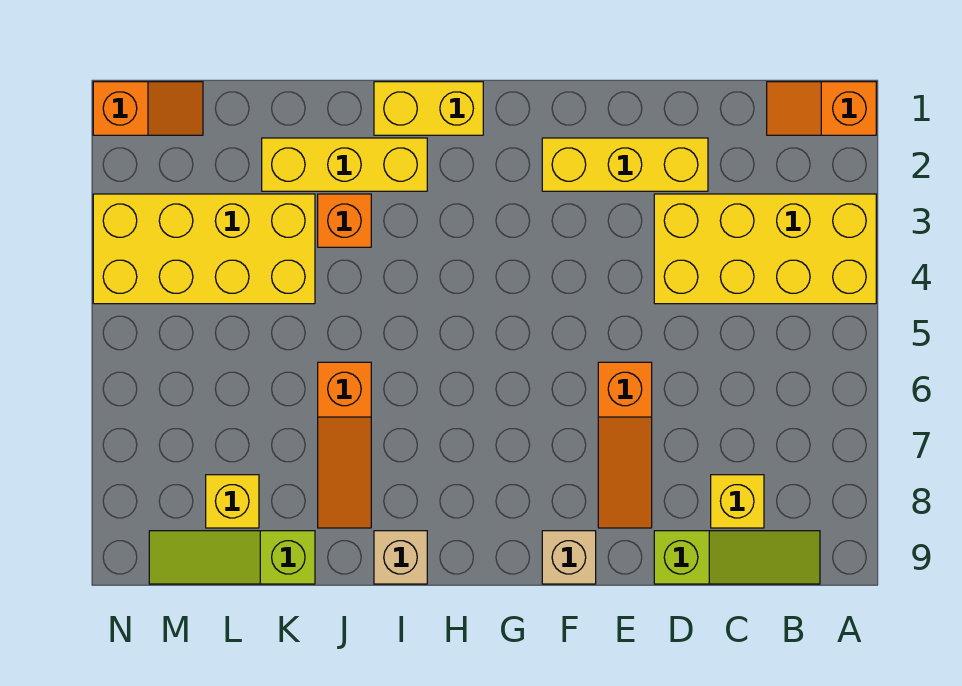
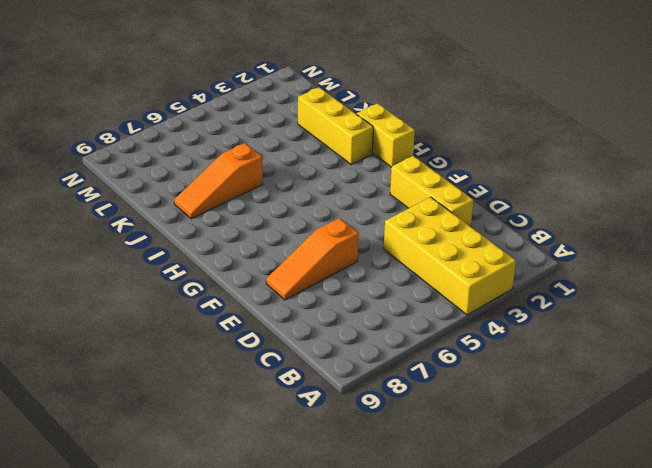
none -> orange slope A1:B1 level 1 top A
none -> lime slope B9:D9 level 1 top D
none -> yellow brick C8 level 1

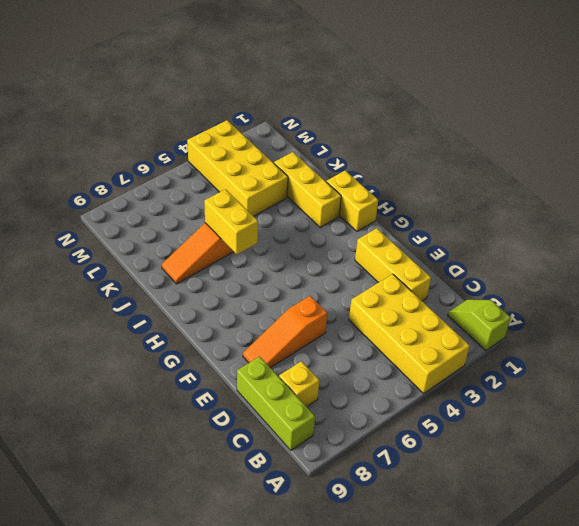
lime slope A1:B1 level 1 top A -> orange slope A1:B1 level 1 top A
lime brick B9:D9 level 1 -> lime slope B9:D9 level 1 top D
yellow brick I6:J6 level 2 -> none
none -> tan brick F9 level 1
none -> tan brick I9 level 1
none -> orange brick J3 level 1

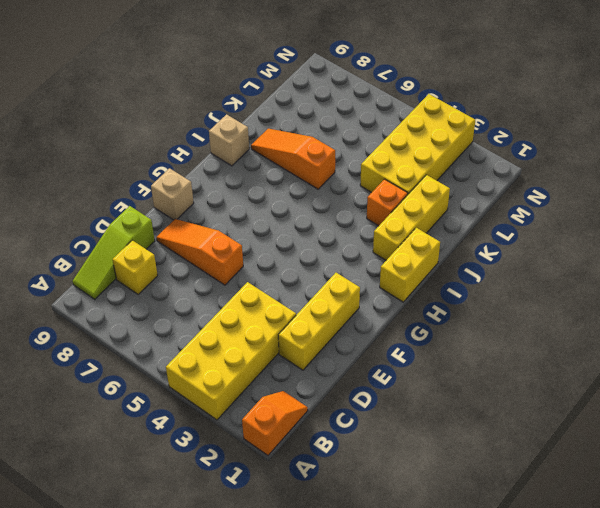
none -> lime slope K9:M9 level 1 top K
none -> yellow brick L8 level 1
none -> orange slope M1:N1 level 1 top N

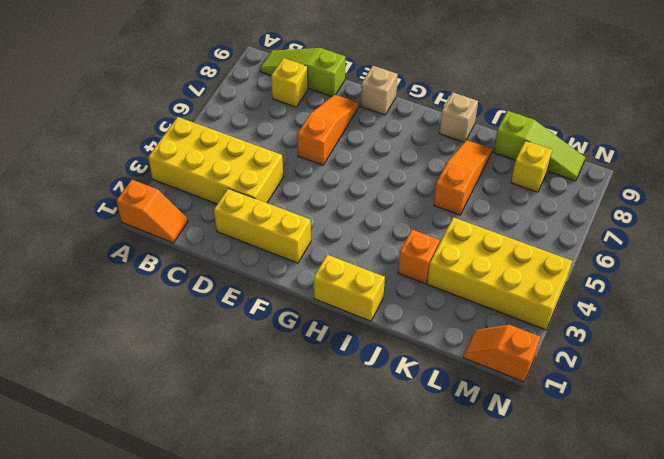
none -> yellow brick I2:K2 level 1

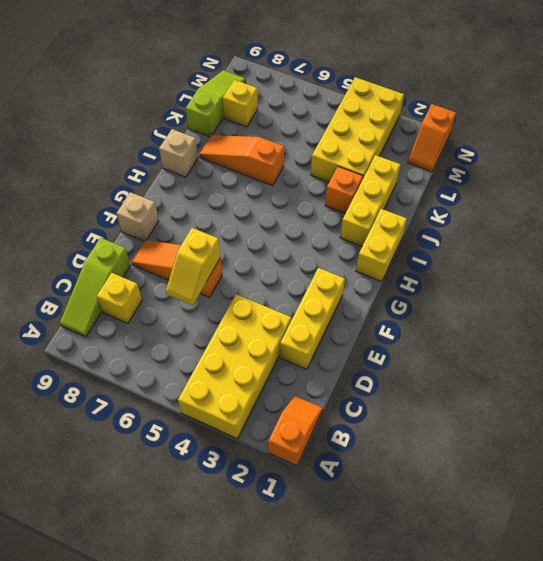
yellow slope D6:E6 level 2 top E -> none

